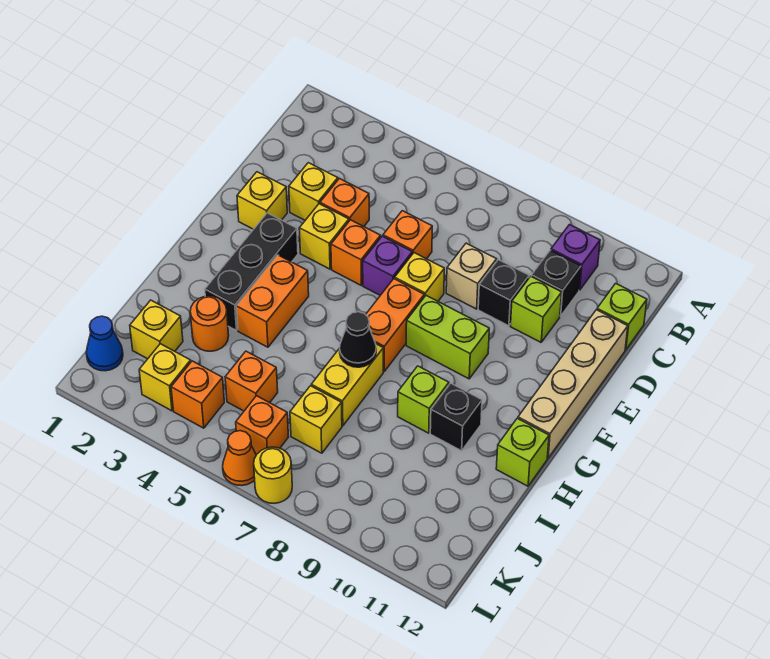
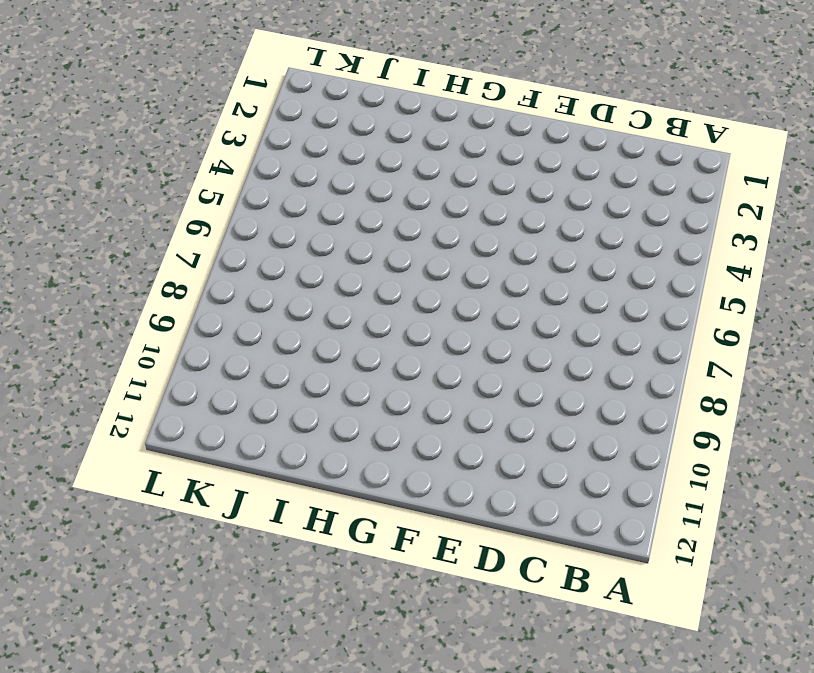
none -> purple brick B10 level 1
none -> black brick C10 level 1
none -> lime brick C12 level 1
none -> yellow brick D3 level 1

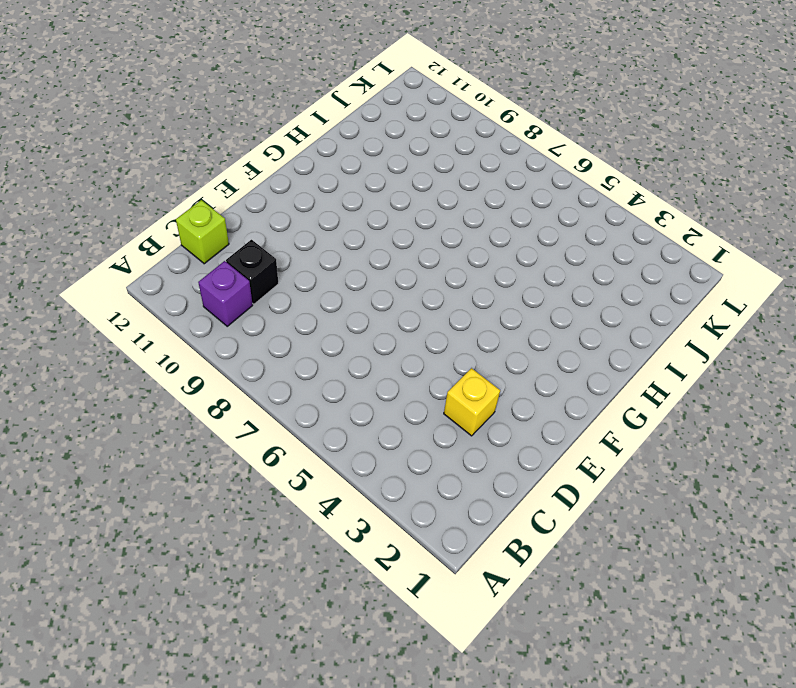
none -> orange brick D4 level 1
none -> orange brick D6 level 1
none -> tan brick D8 level 1
none -> black brick D9 level 1

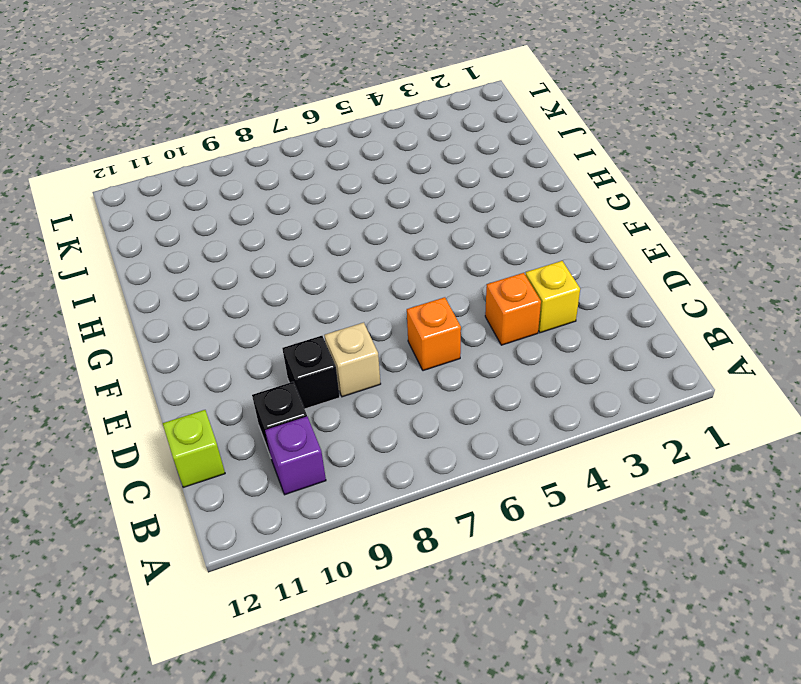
none -> lime brick D10 level 1
none -> tan brick D12:G12 level 1
none -> yellow brick E2 level 1
none -> yellow brick E4 level 1

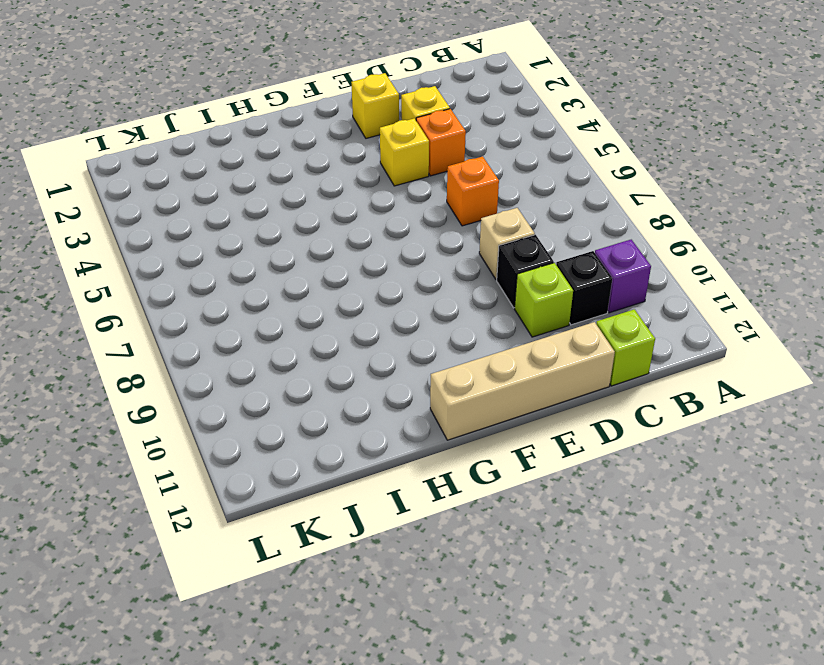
none -> orange brick E5 level 1
none -> purple brick E6 level 1
none -> yellow brick E7 level 1
none -> black brick F3:H3 level 1

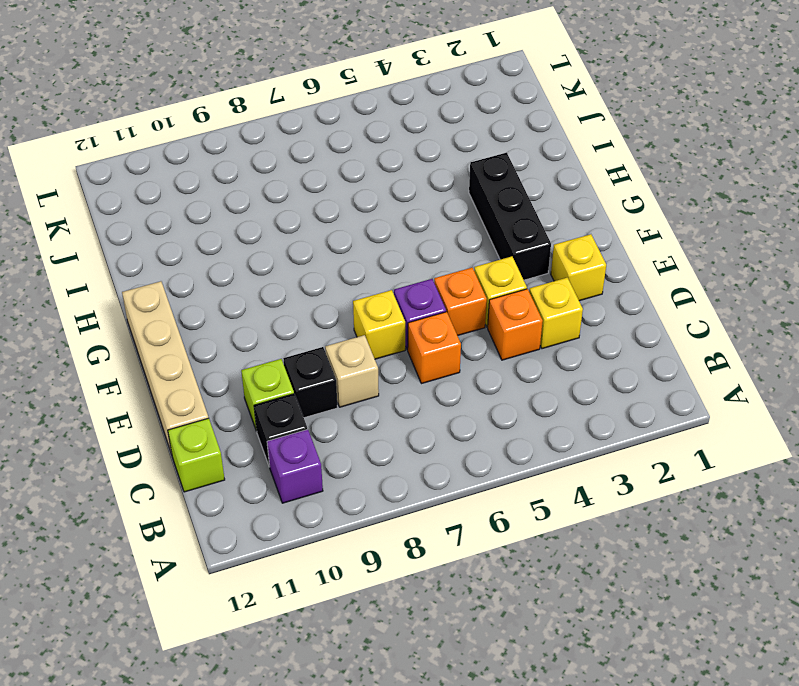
none -> orange brick F7:G7 level 1
none -> lime brick F8:F9 level 1
none -> orange brick G4:H4 level 1
none -> yellow brick H7:I7 level 1

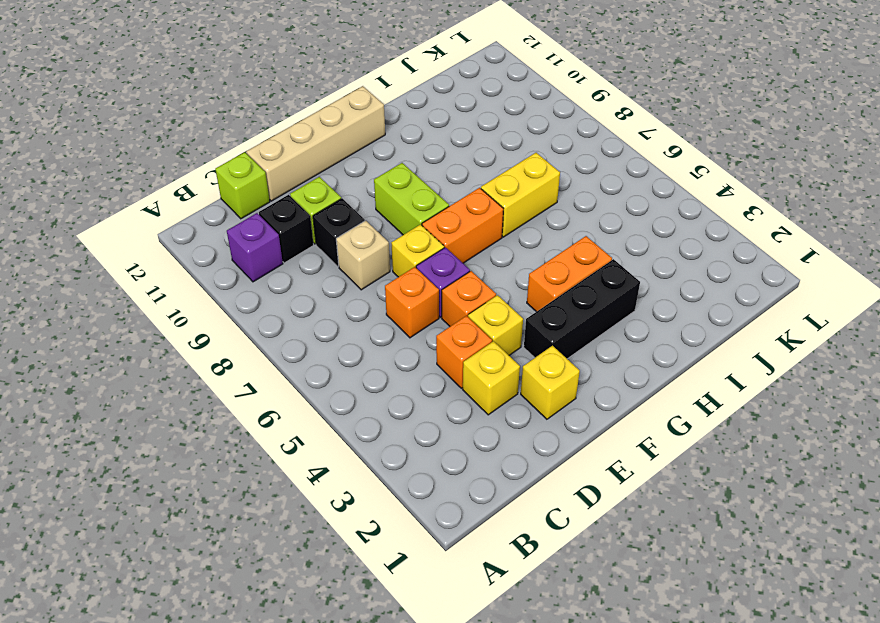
none -> lime brick H9 level 1
none -> black brick H10 level 1
none -> lime brick H12 level 1
none -> orange round brick I3 level 1

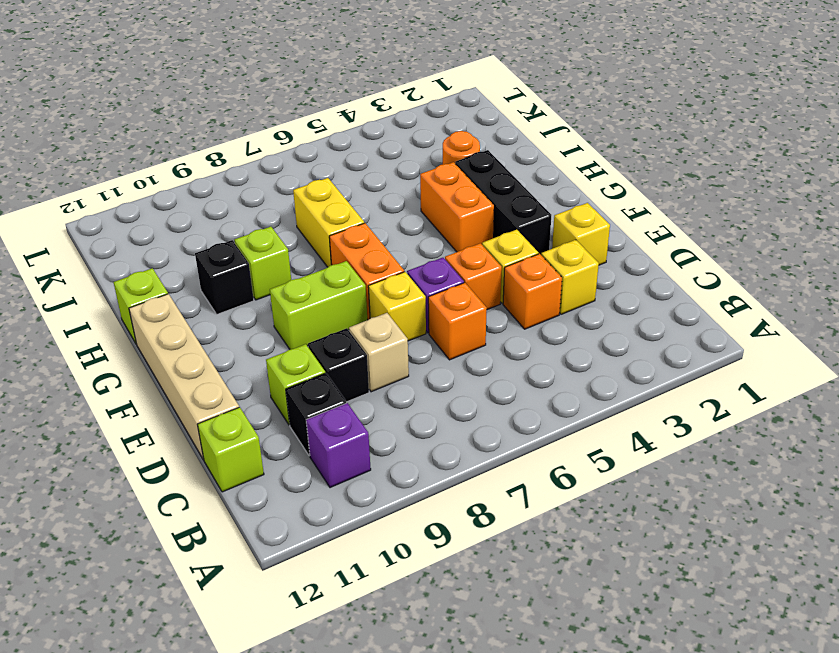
none -> yellow brick J2 level 1
none -> orange brick J5 level 1
none -> yellow brick J7 level 1
none -> blue cone K1 level 1

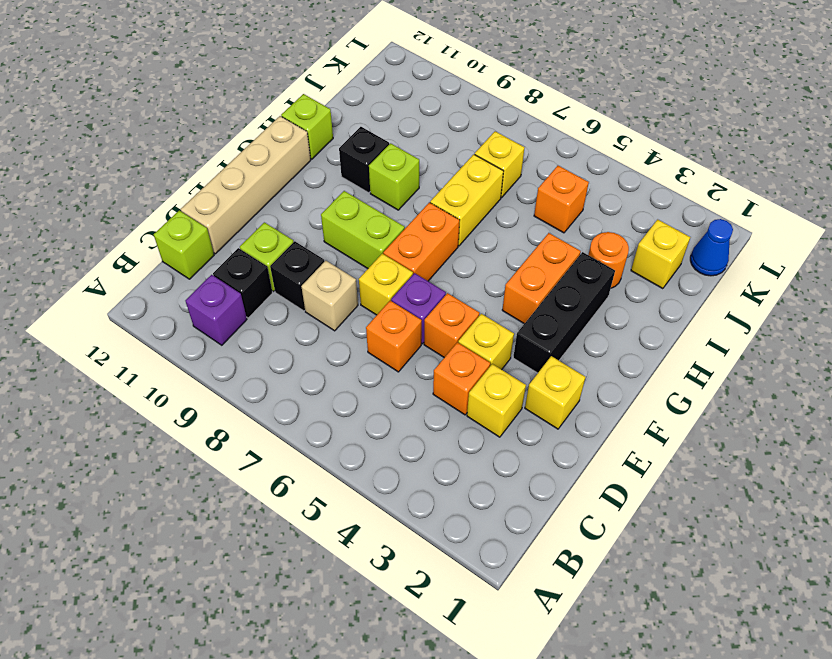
none -> yellow brick K3 level 1
none -> orange brick K4 level 1
none -> orange brick K6 level 1
none -> orange cone L6 level 1

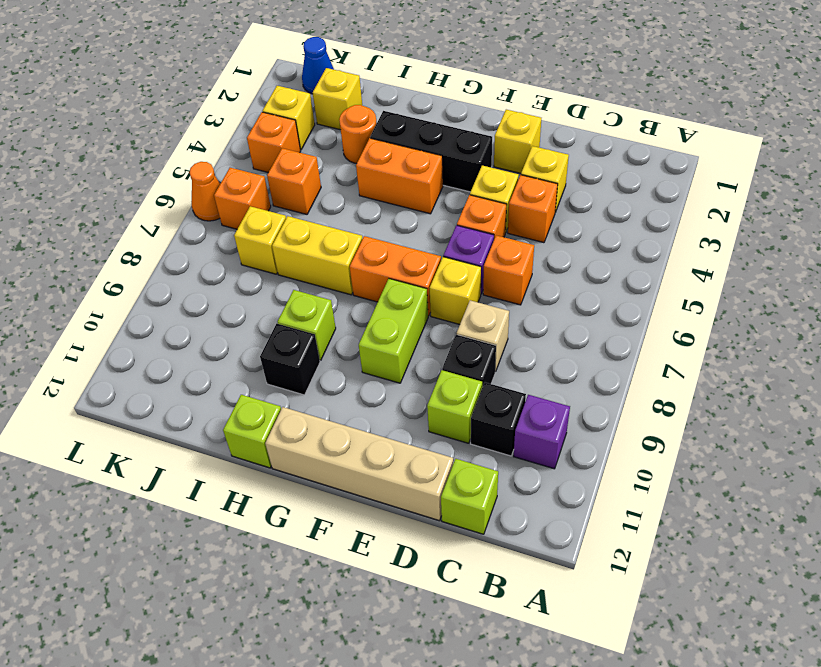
none -> yellow round brick L7 level 1
none -> black cone H7 level 2

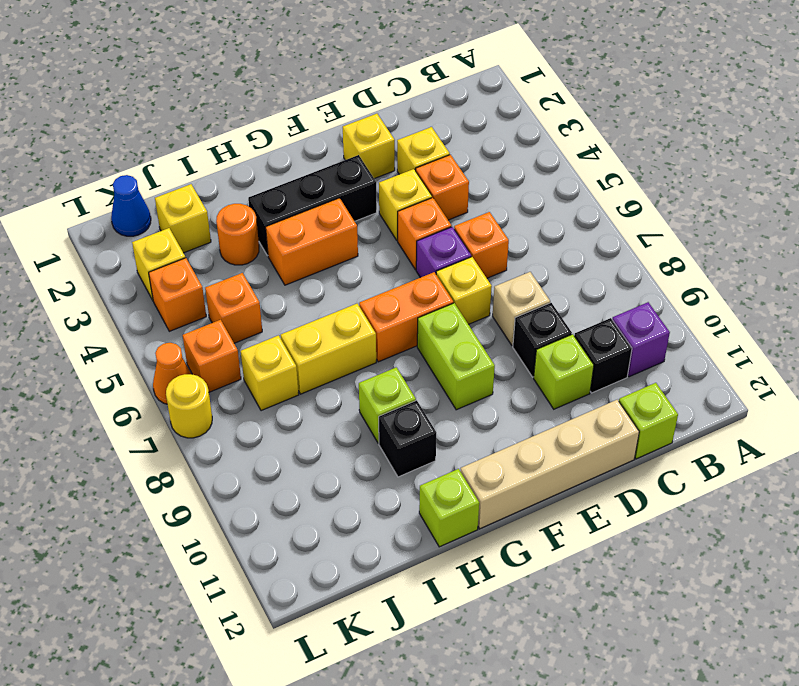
none -> black cone H7 level 2

